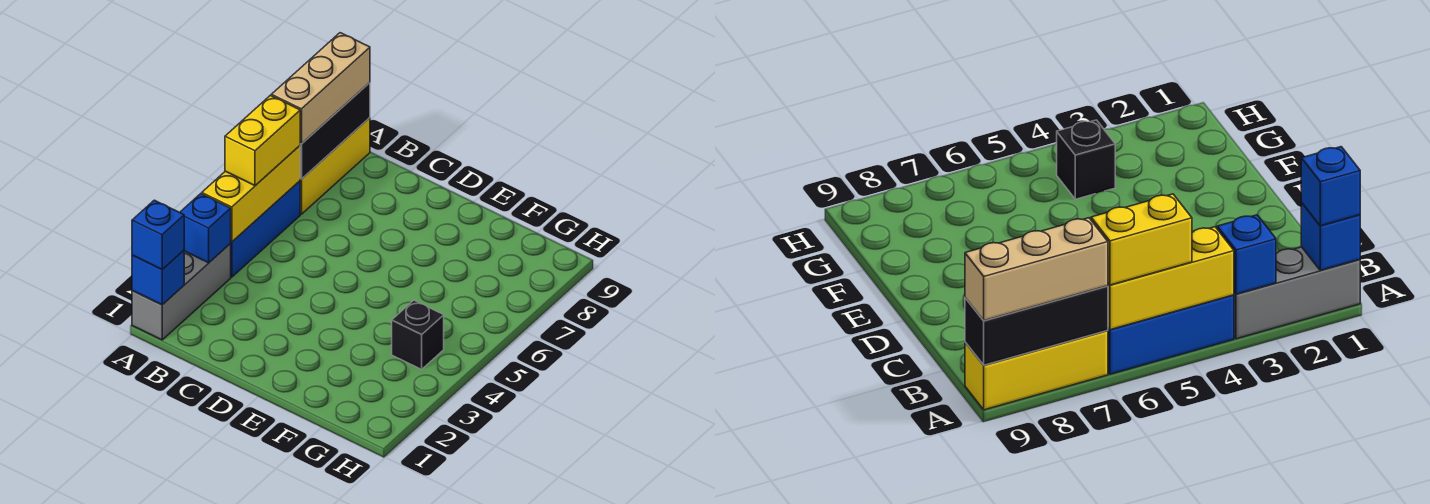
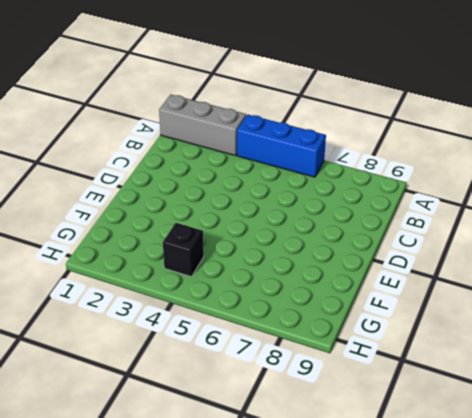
none -> yellow brick A7:A9 level 1
none -> blue brick A1 level 2

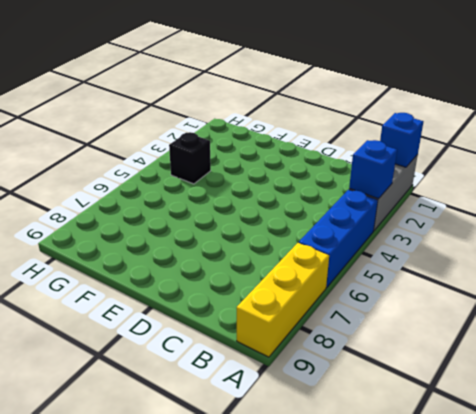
none -> yellow brick A4:A6 level 2
none -> black brick A7:A9 level 2

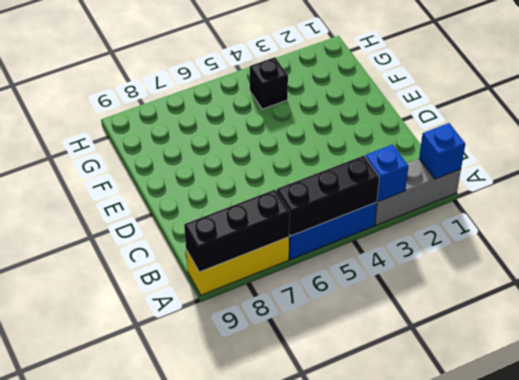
black brick A4:A6 level 2 -> yellow brick A4:A6 level 2
none -> blue brick A1 level 3
none -> yellow brick A5:A6 level 3

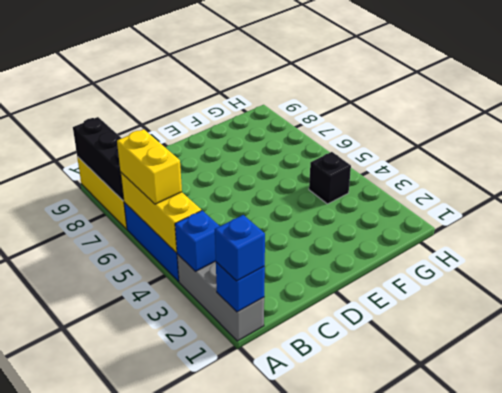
none -> tan brick A7:A9 level 3

